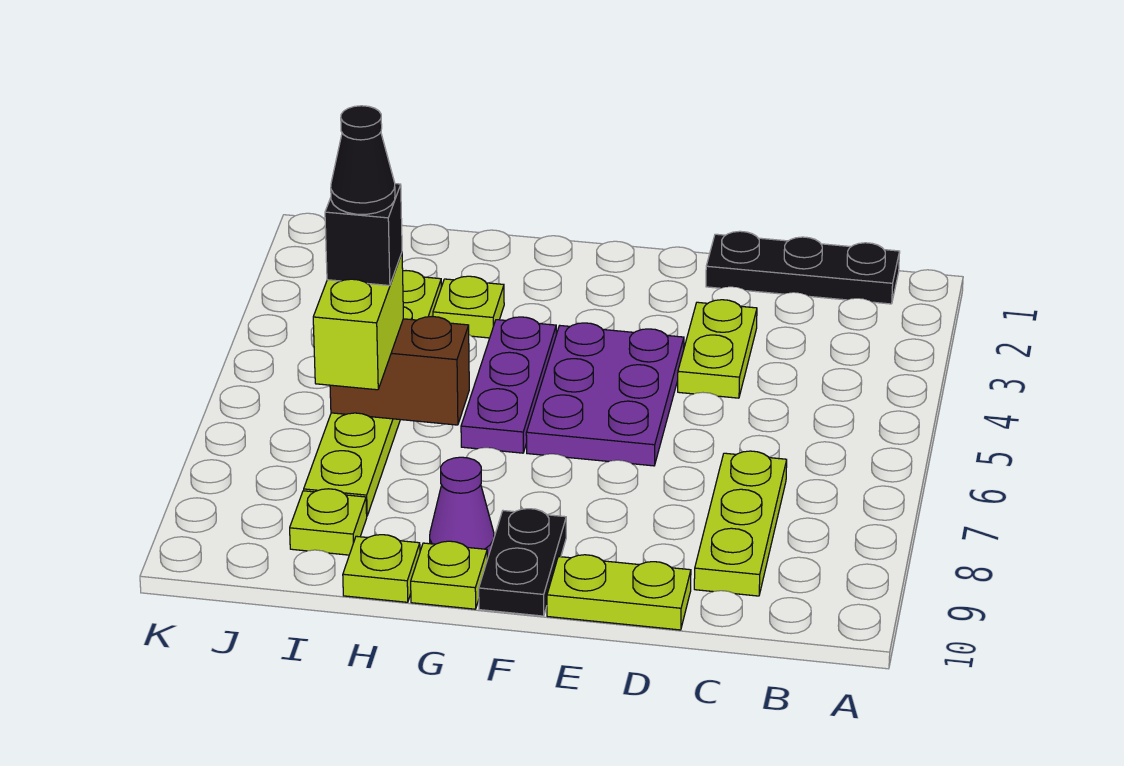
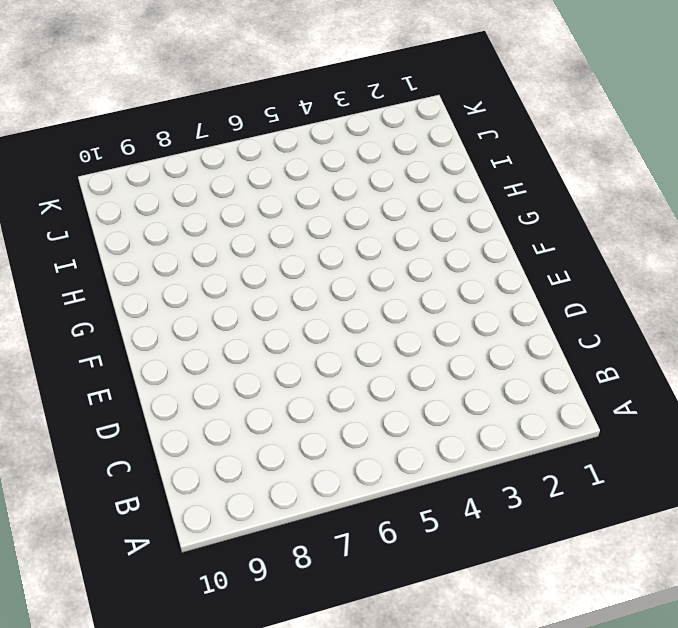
none -> black plate B1:D1 level 1
none -> lime plate C7:C9 level 1
none -> lime plate D3:D4 level 1

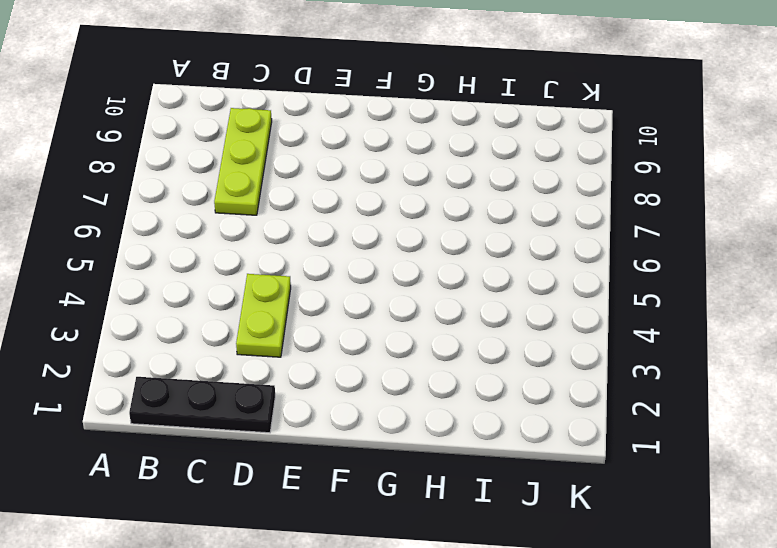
none -> lime plate D10:E10 level 1
none -> purple plate E4:F6 level 1
none -> black plate F9:F10 level 1

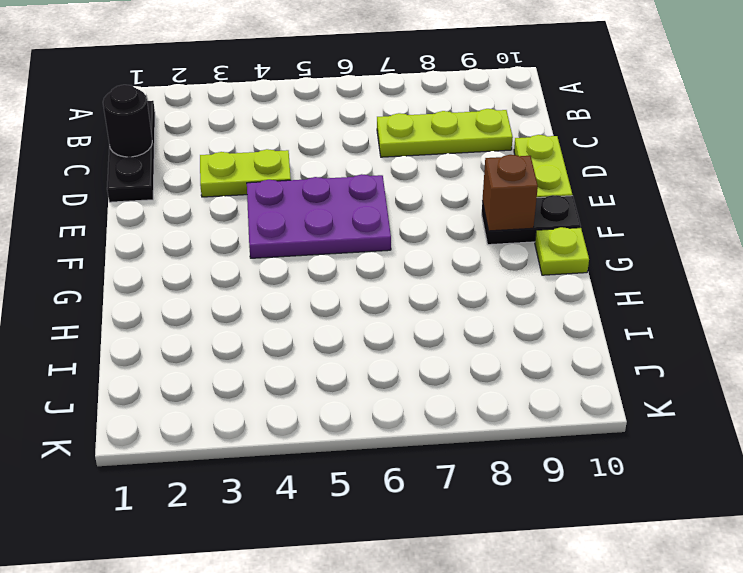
black round brick C1 level 2 -> none
brown brick F9 level 2 -> none
none -> purple plate G4:G6 level 1
none -> purple cone G9 level 1
none -> lime plate H3 level 1

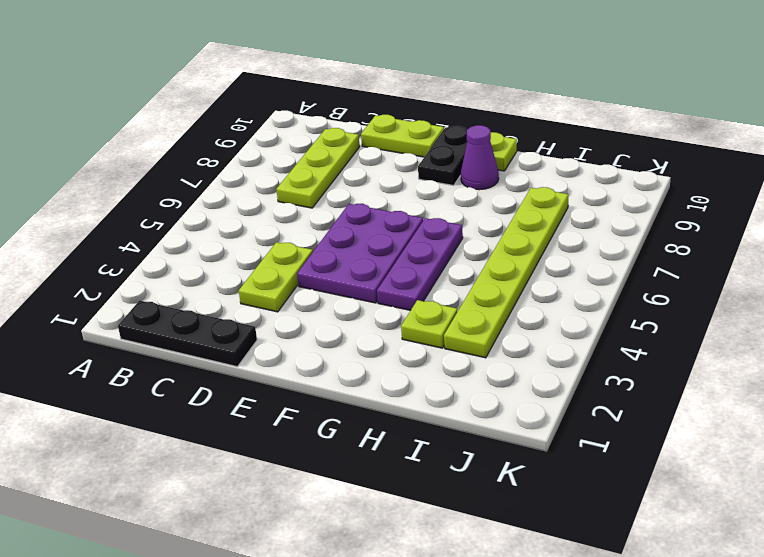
none -> lime plate H10 level 1
none -> lime plate I9 level 1
none -> brown brick H6:I6 level 2

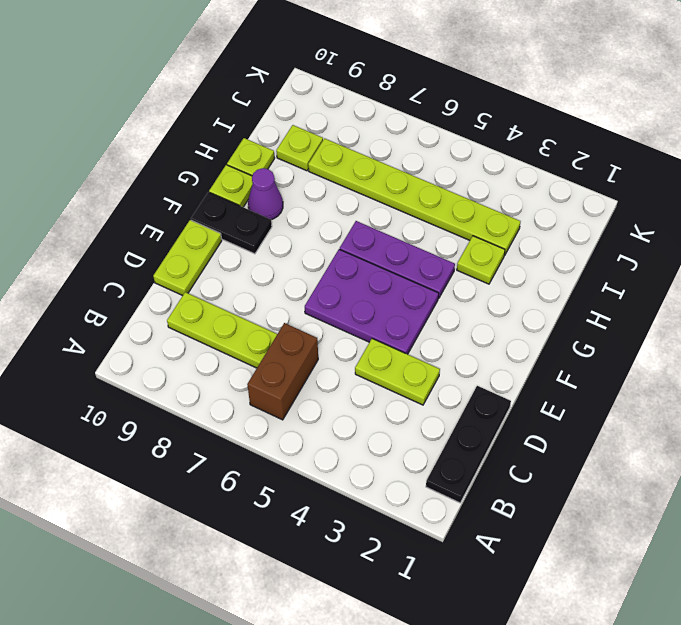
brown brick B6:C6 level 1 -> brown brick H6:I6 level 2
none -> lime brick I6:I7 level 3
none -> black brick I6 level 4
none -> black cone I6 level 5

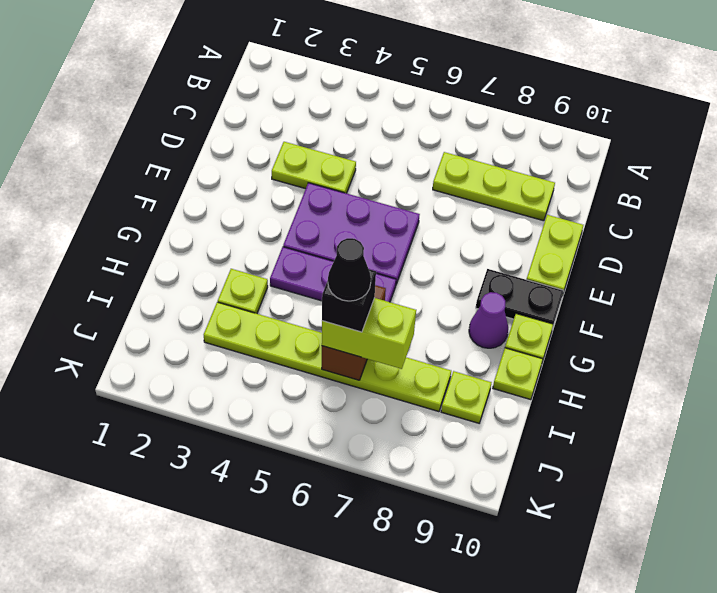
none -> black plate B1:D1 level 1

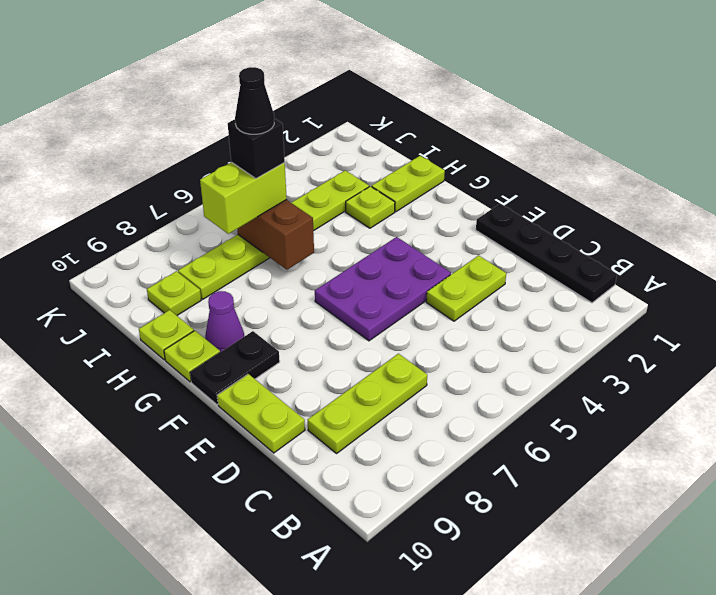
black plate B1:E1 level 1 -> black plate B1:D1 level 1
lime plate H1:H2 level 1 -> none
none -> purple plate G4:G6 level 1

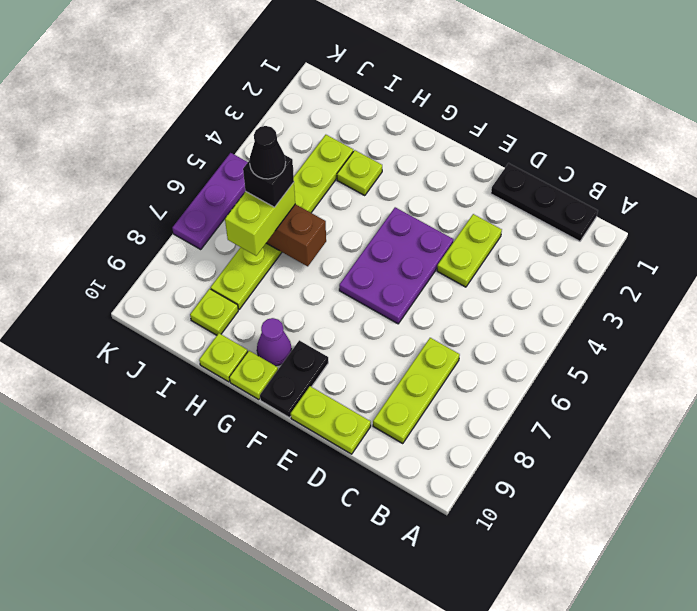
purple plate K5:K7 level 1 -> purple plate G4:G6 level 1

